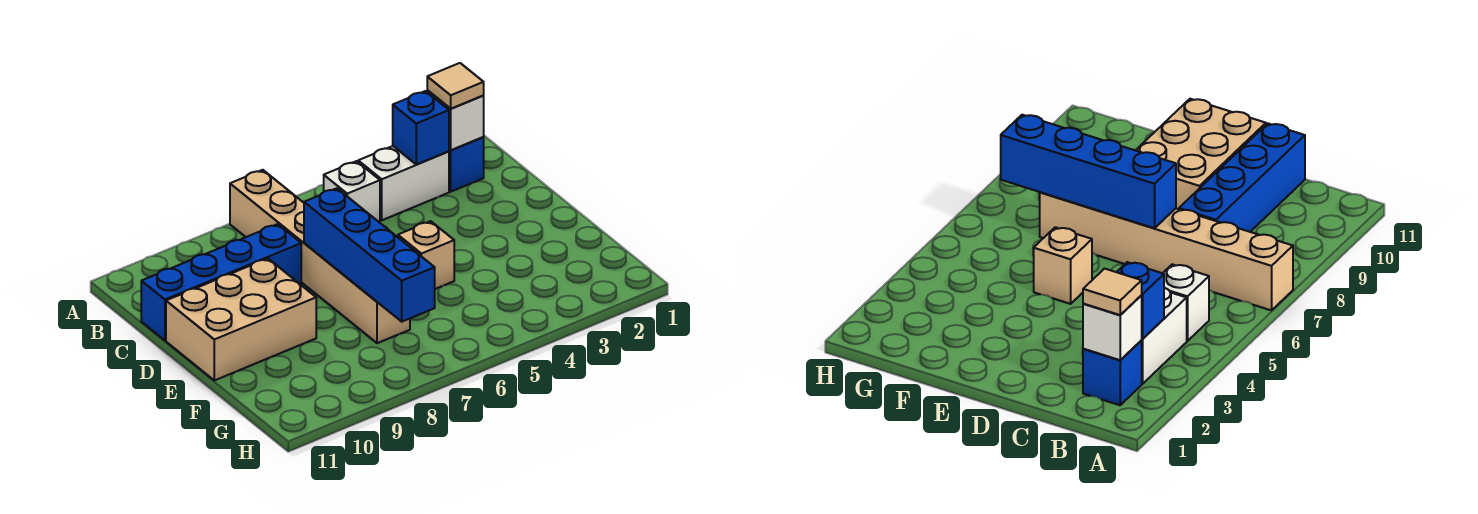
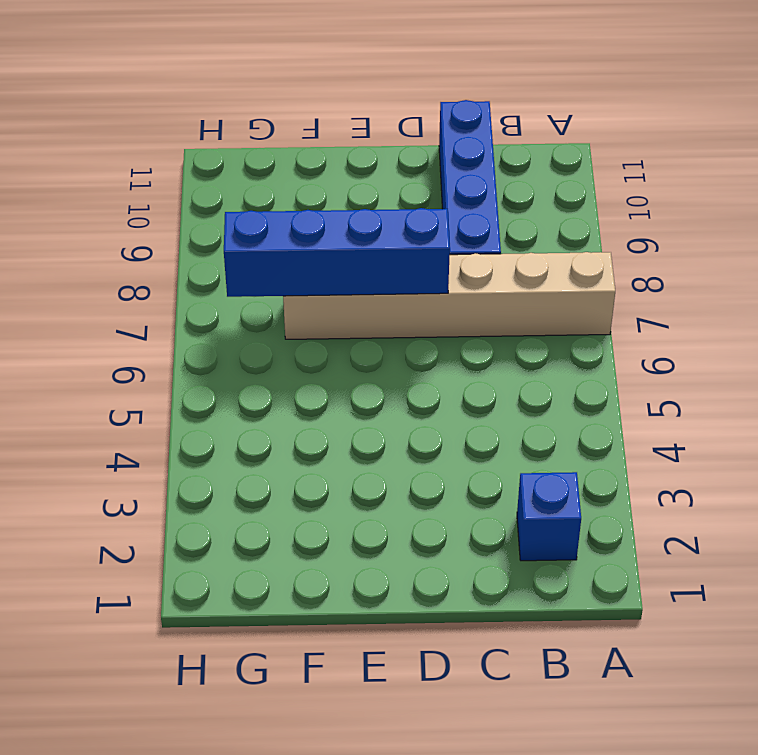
none -> white brick B3:B4 level 1
none -> white brick B5 level 1

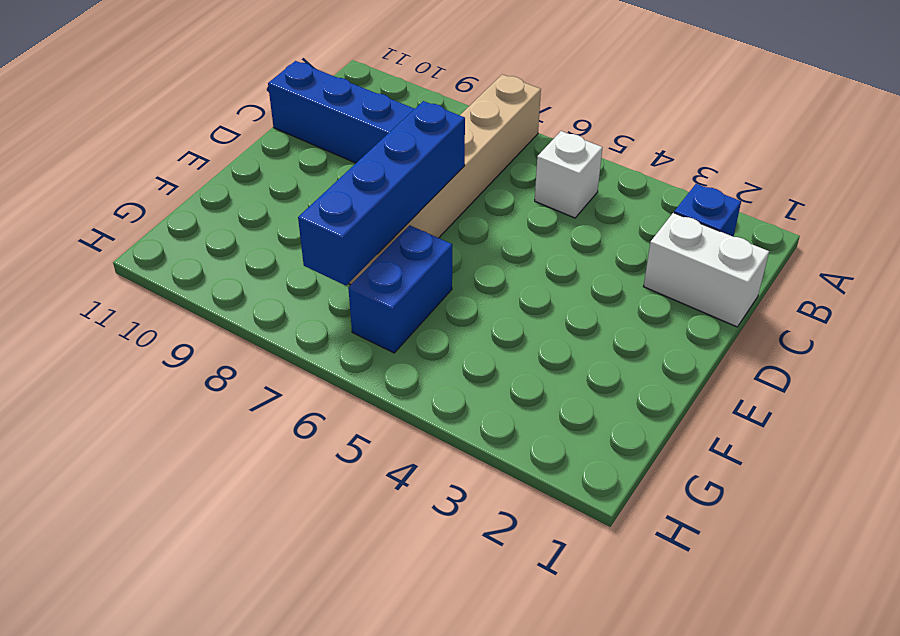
white brick C1:C2 level 1 -> white brick B3:B4 level 1
blue brick F6:G6 level 1 -> none
none -> tan brick D9:E11 level 1
none -> tan brick E5 level 1

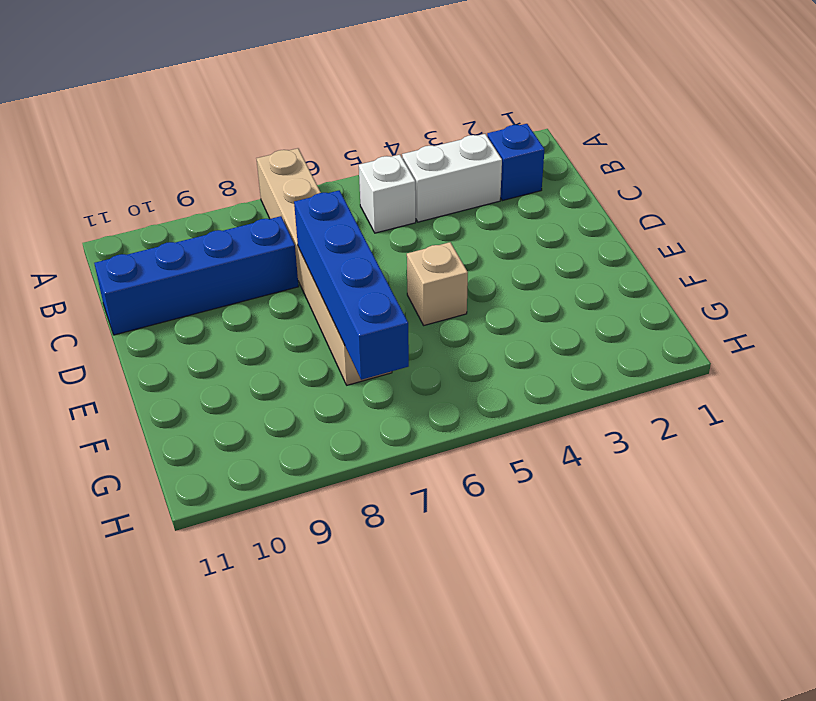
none -> tan brick D9:E11 level 1
none -> white brick B2 level 2

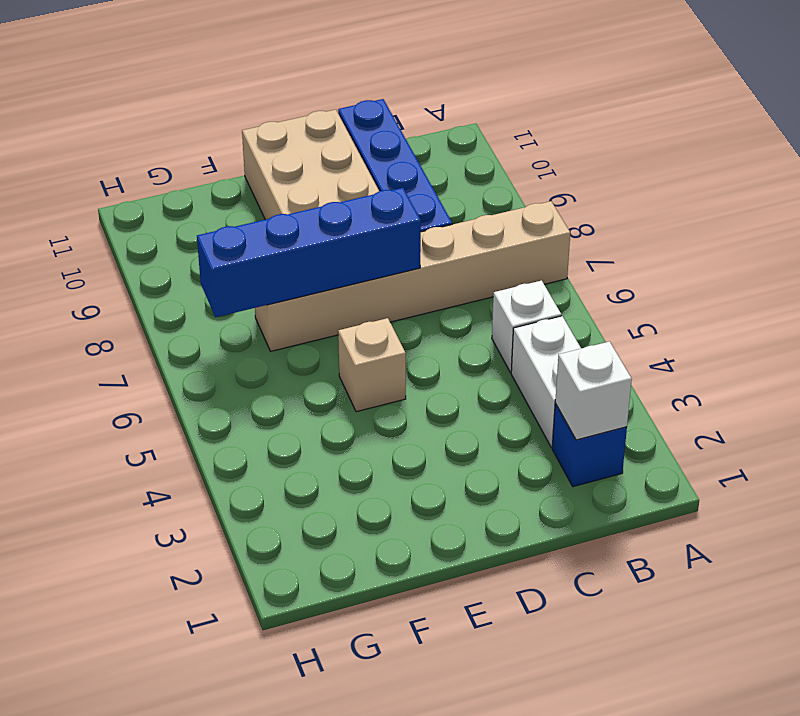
none -> blue brick B3 level 2
none -> tan tile B2 level 3

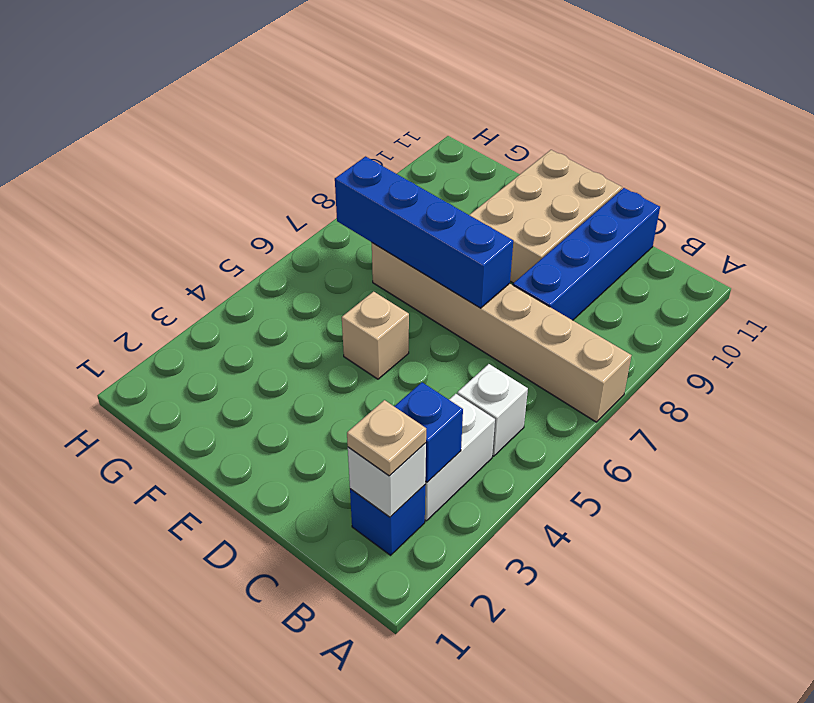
tan plate B2 level 3 -> tan tile B2 level 3

